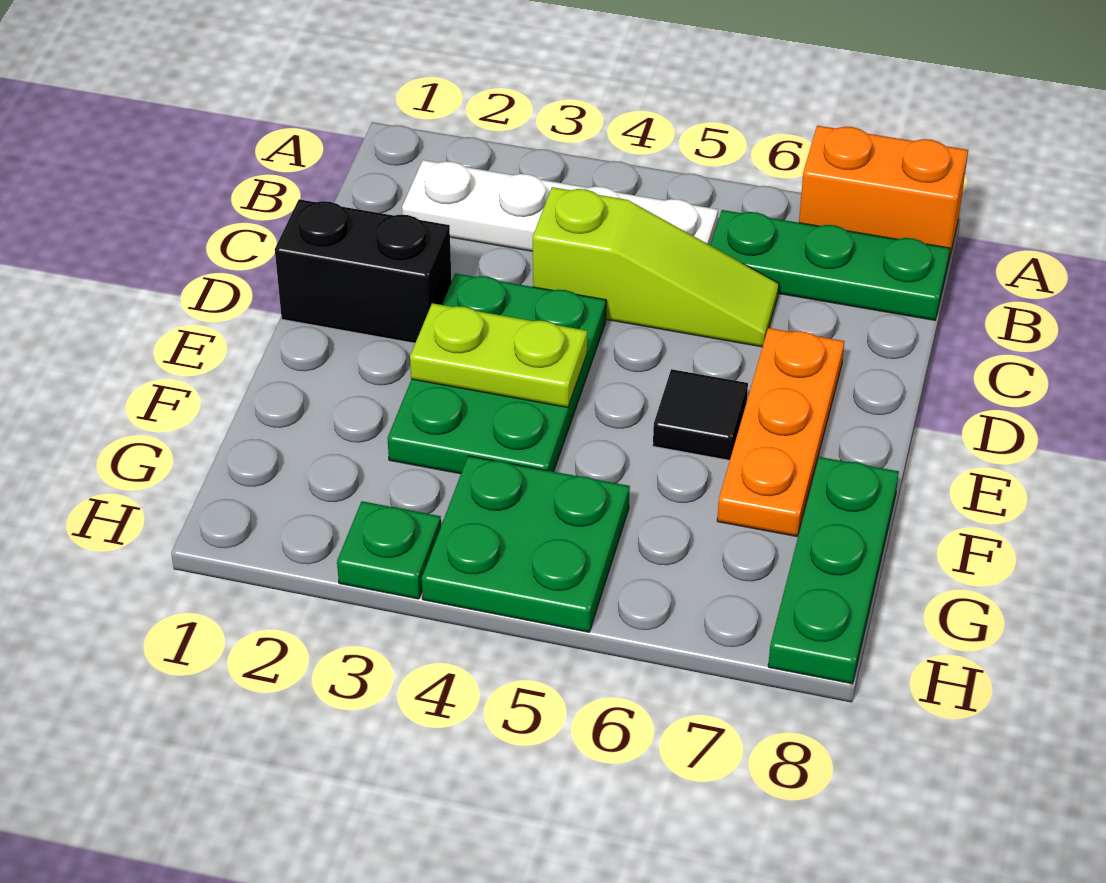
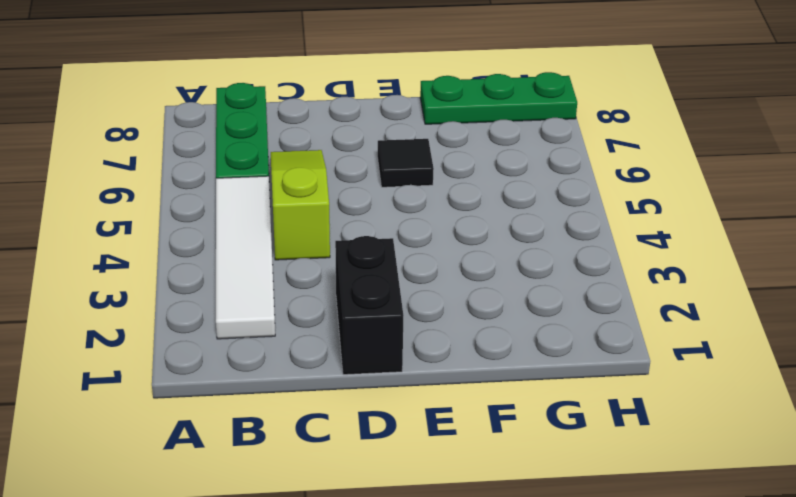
white tile B2:B5 level 1 -> white plate B2:B5 level 1
none -> orange brick A7:A8 level 1
none -> green plate D3:F4 level 1
none -> orange plate D7:F7 level 1

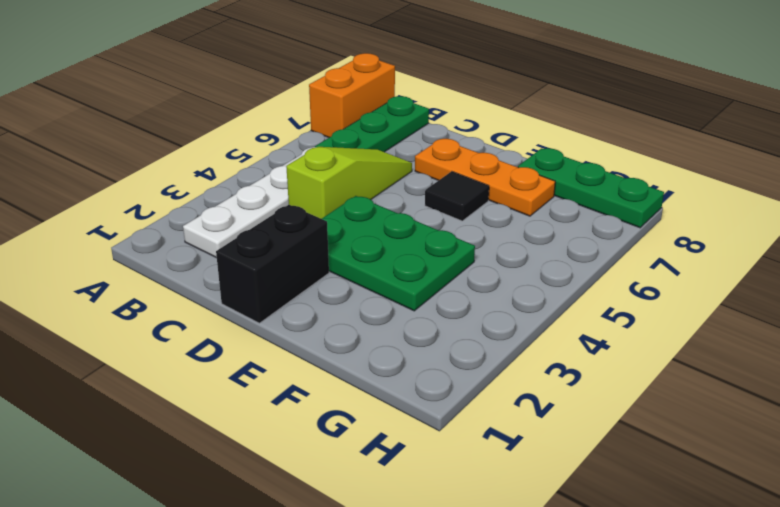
none -> green plate G4:H5 level 1
none -> green plate H3 level 1
none -> lime plate E3:E4 level 2

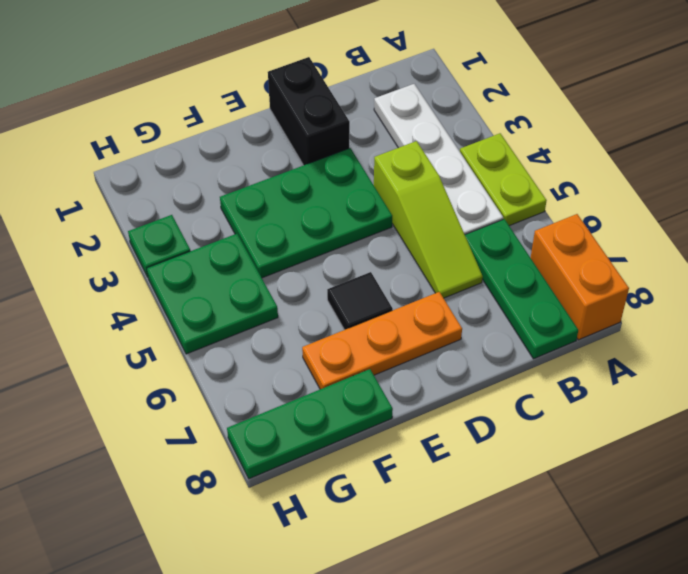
lime plate A4:A5 level 1 -> lime plate E3:E4 level 2

